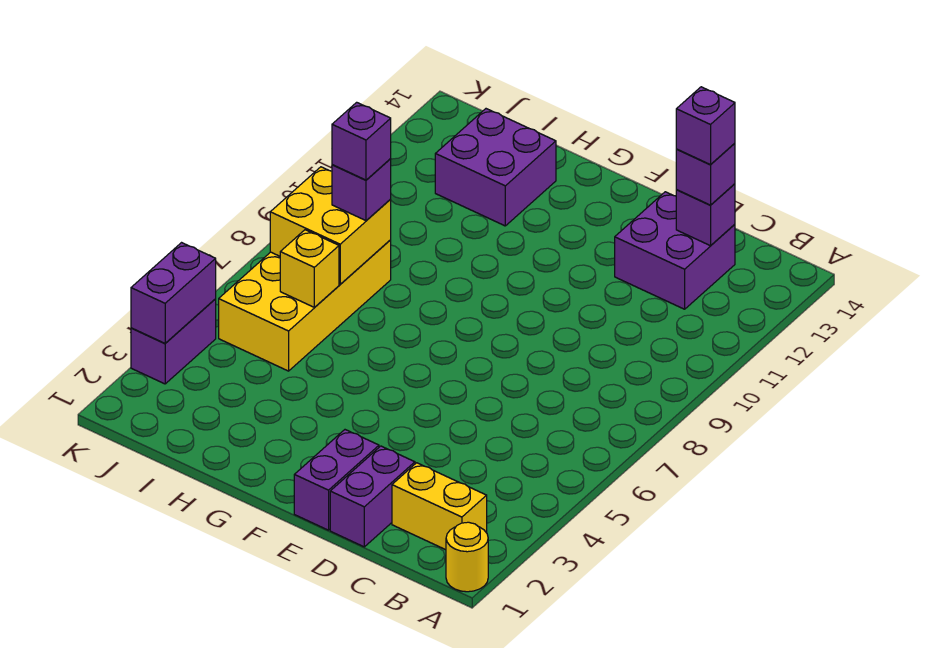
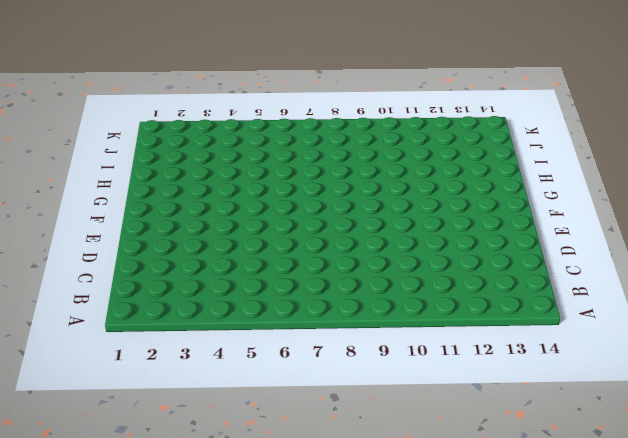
none -> yellow round brick A1 level 1
none -> yellow brick B2:C2 level 1
none -> purple brick C12:D13 level 1

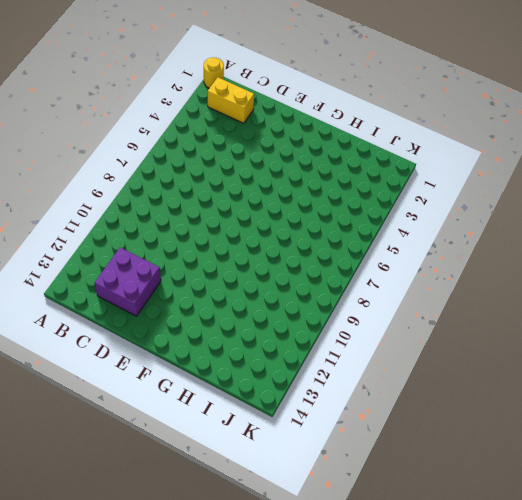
none -> purple brick D1:D2 level 1
none -> purple brick E1:E2 level 1
none -> purple brick H12:I13 level 1

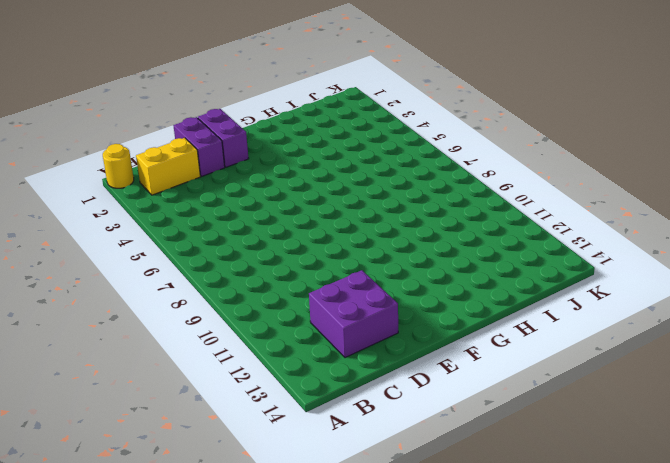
none -> purple brick H12:I13 level 1
none -> yellow brick I5:J8 level 1
none -> purple brick K3:K4 level 1

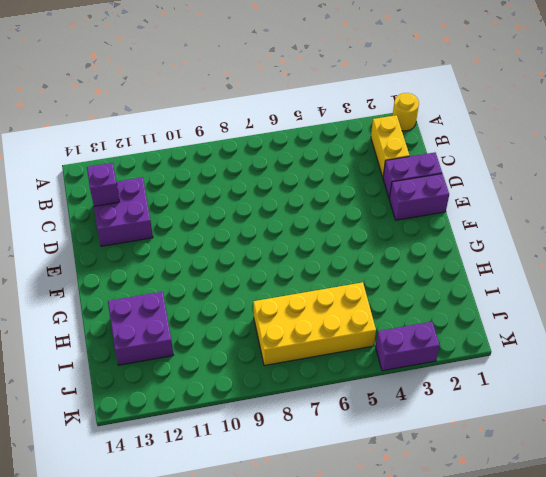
none -> yellow brick I6 level 2
none -> yellow brick I7:J8 level 2
none -> purple brick K3:K4 level 2

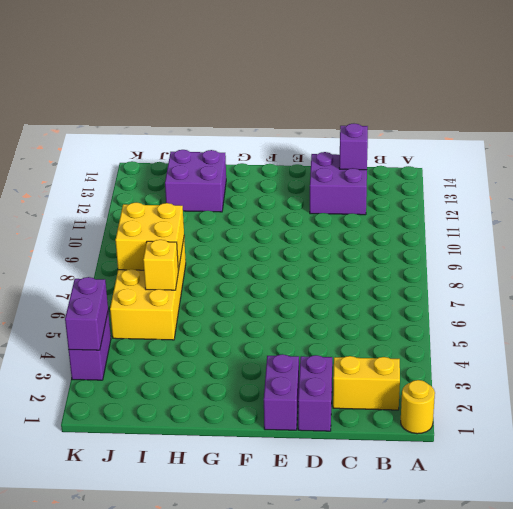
none -> purple brick C13 level 3
none -> purple brick I8 level 3
none -> purple brick C13 level 4

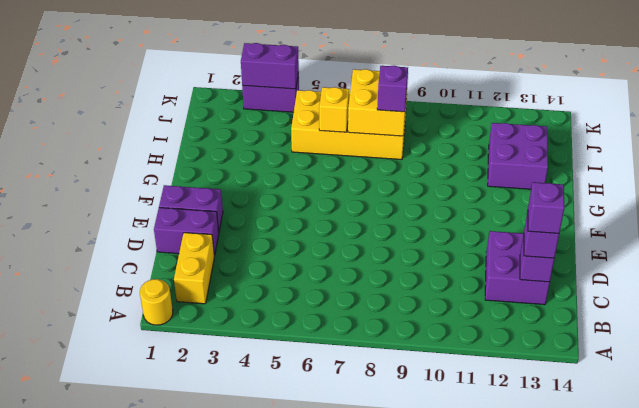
none -> purple brick I8 level 4

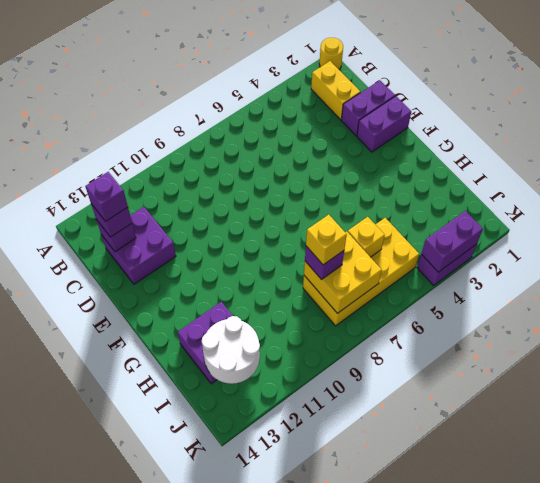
yellow brick I8 level 4 -> purple brick I8 level 4
white round brick I12:J13 level 2 -> none

